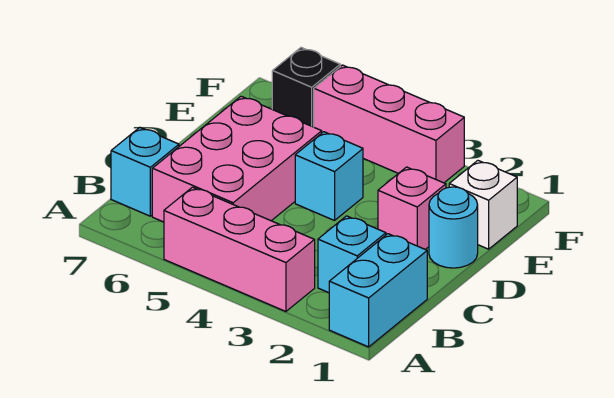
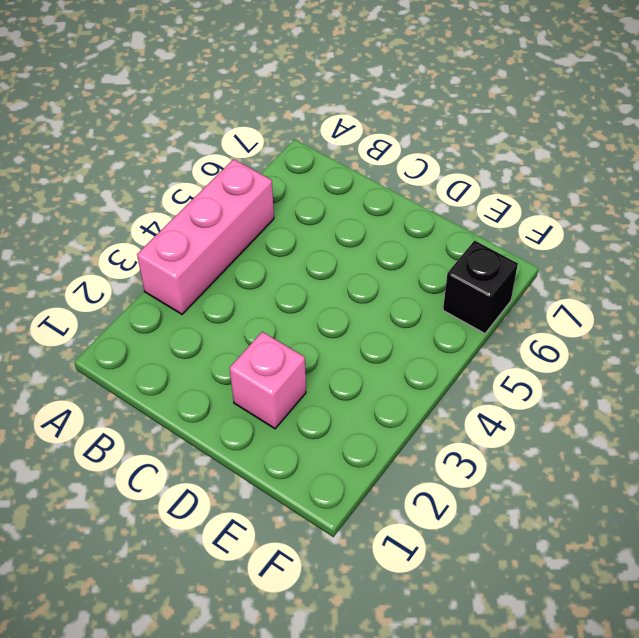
none -> cyan brick A1:B1 level 1
none -> cyan brick B2 level 1

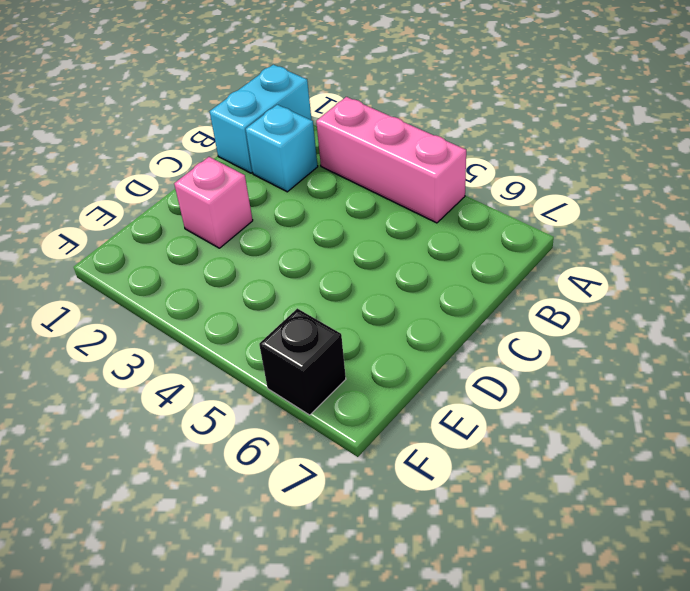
none -> pink brick B5:D6 level 1
none -> cyan brick B7 level 1

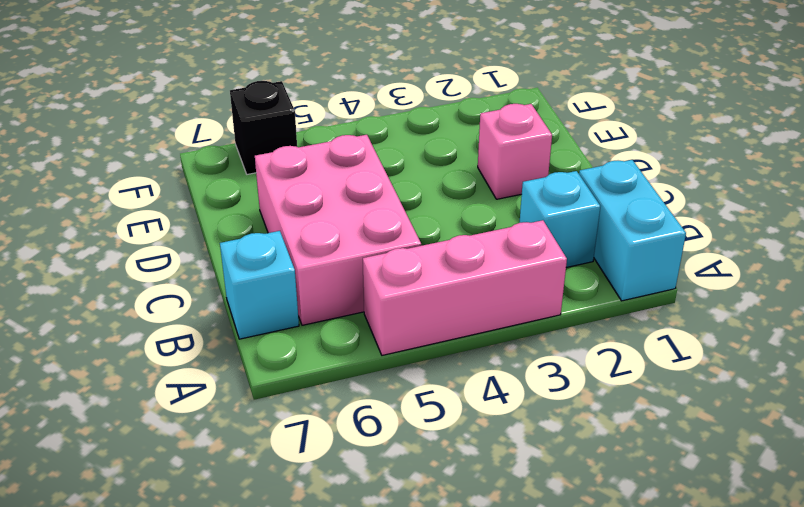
none -> cyan round brick D1 level 1
none -> cyan brick D4 level 1

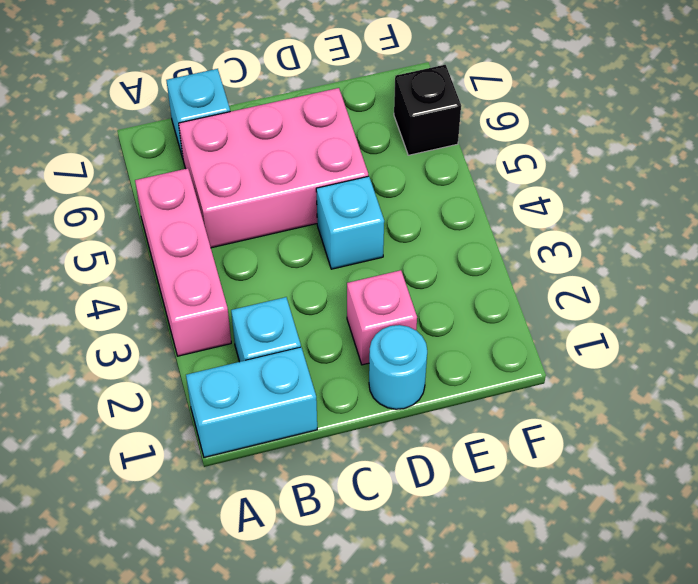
none -> white brick E1 level 1
none -> pink brick F3:F5 level 1

